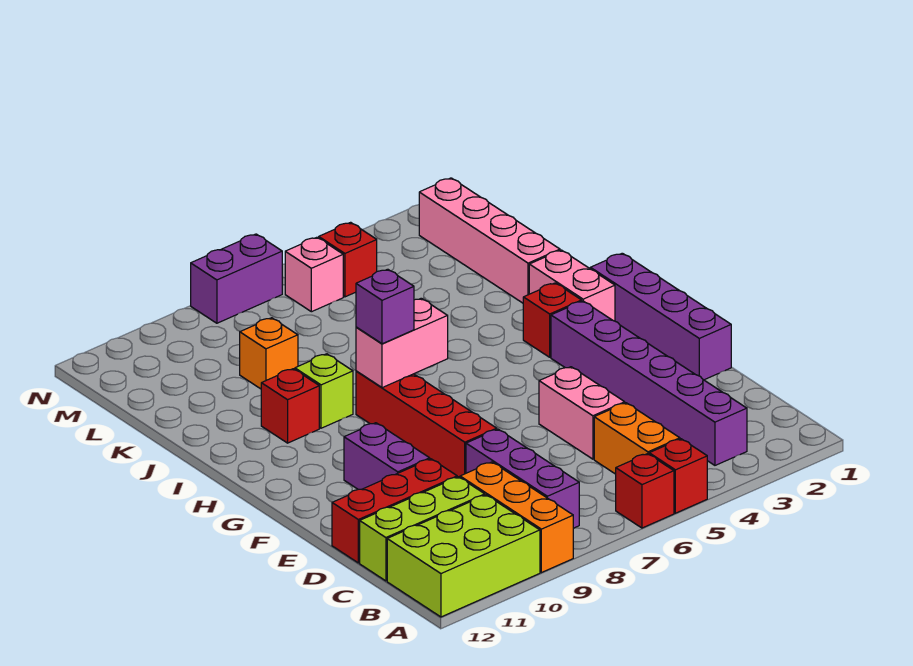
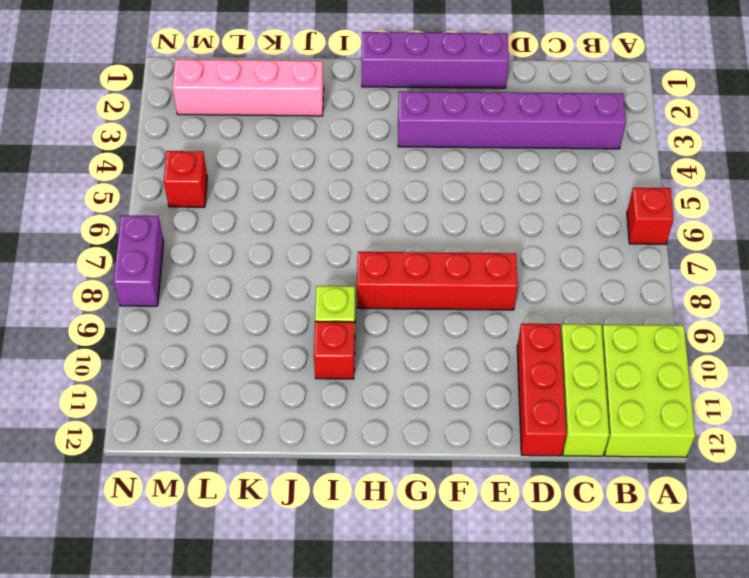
none -> red brick A5 level 1
none -> orange brick A9:C9 level 1
none -> orange brick B5:C5 level 1

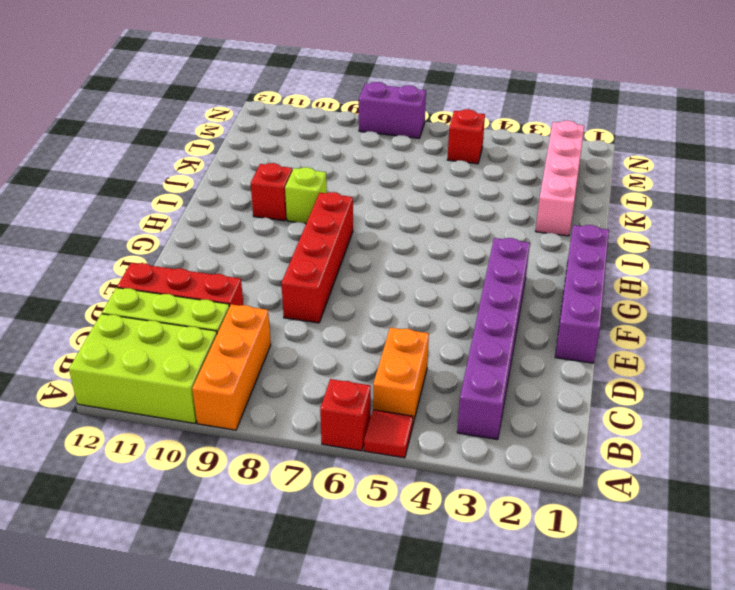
red tile A5 level 1 -> red brick A5 level 1
none -> purple brick B8:D8 level 1
none -> pink brick D5:E5 level 1
none -> purple brick E10:F10 level 1

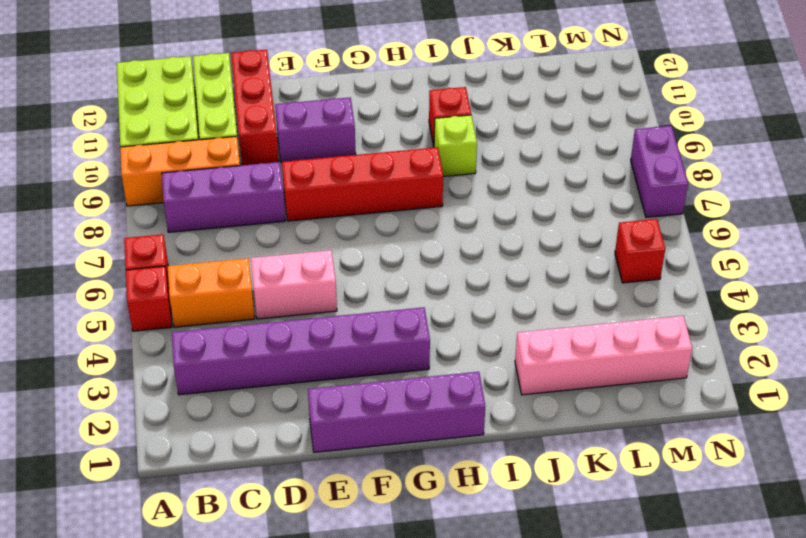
none -> pink brick H2:I2 level 1
none -> red brick H3 level 1
none -> orange brick K9 level 1

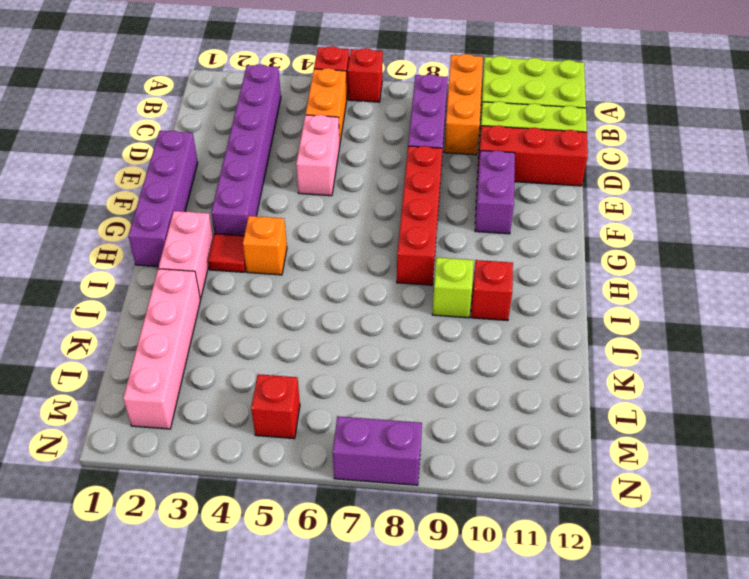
red tile H3 level 1 -> red brick H3 level 1
orange brick H4 level 1 -> orange brick K9 level 1
none -> pink brick M6 level 1
none -> pink brick H7:H8 level 2
none -> purple brick H8 level 3

